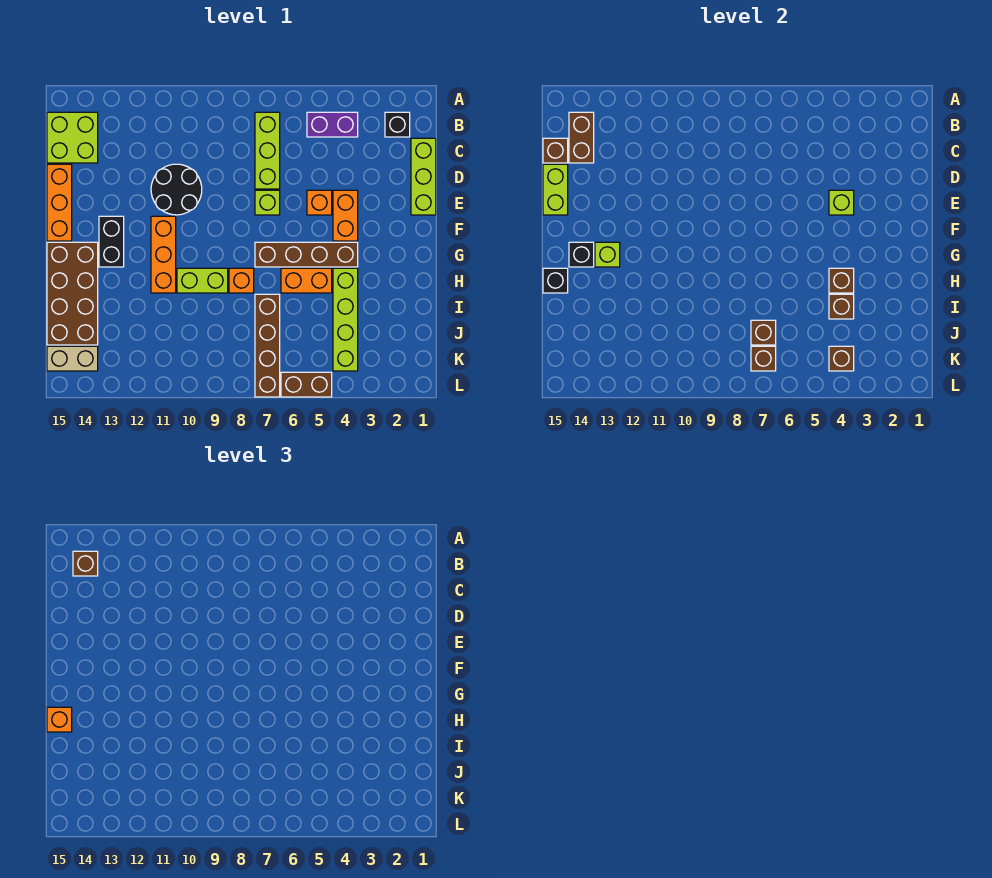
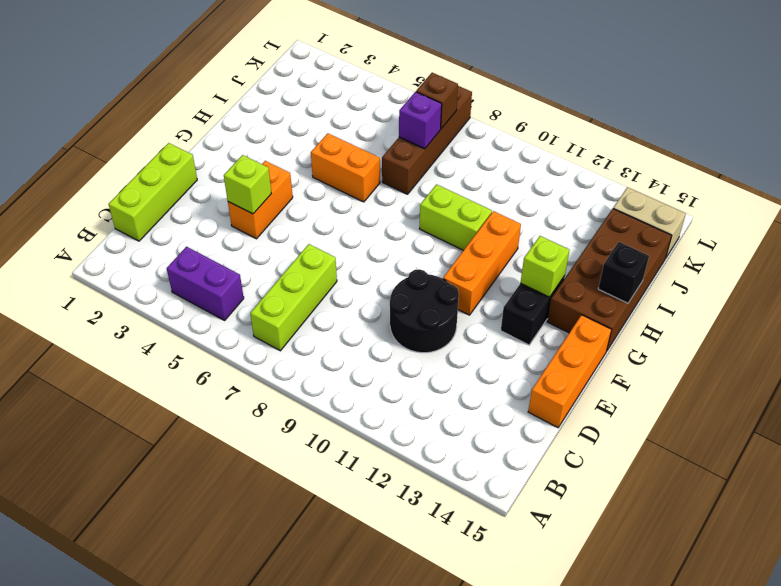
purple brick J7 level 2 -> brown brick J7 level 2
none -> black brick B2 level 1
none -> lime brick B14:C15 level 1
none -> orange brick E5 level 1
none -> lime brick E7 level 1

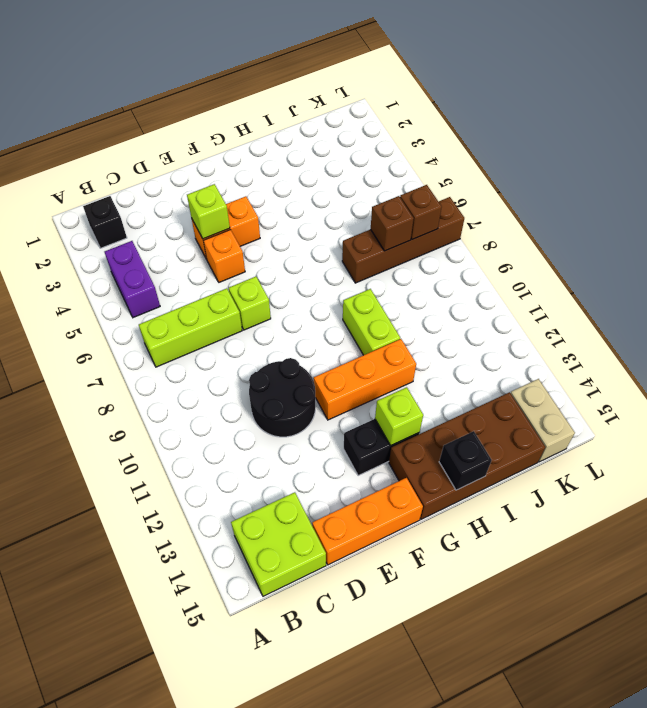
none -> lime brick C1:E1 level 1
none -> brown brick G4:G7 level 1
none -> lime brick H4:K4 level 1
none -> orange brick H5:H6 level 1

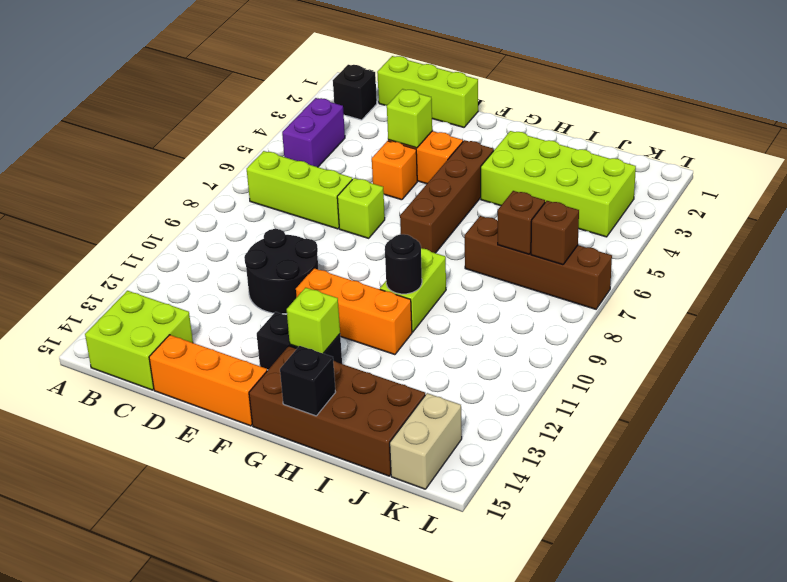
lime brick H3:K4 level 1 -> lime brick H4:K4 level 1
black round brick H10 level 2 -> none
none -> orange brick H5:H6 level 1
none -> orange brick H8 level 1
none -> brown brick L5:L6 level 1
none -> brown brick B14:C14 level 2

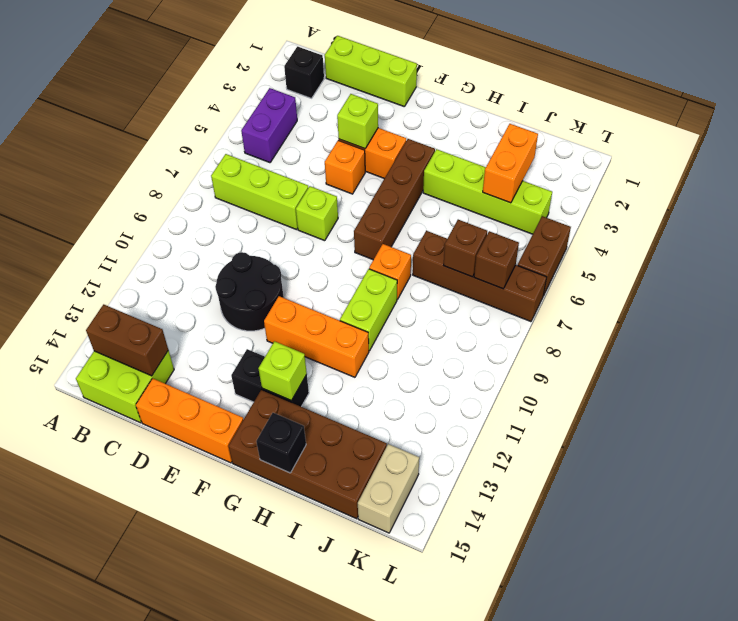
orange brick J3:J4 level 2 -> orange brick H5:H6 level 1
none -> brown brick C15 level 2
none -> lime brick D15:E15 level 2
none -> black brick G14 level 2
none -> brown brick H4 level 2

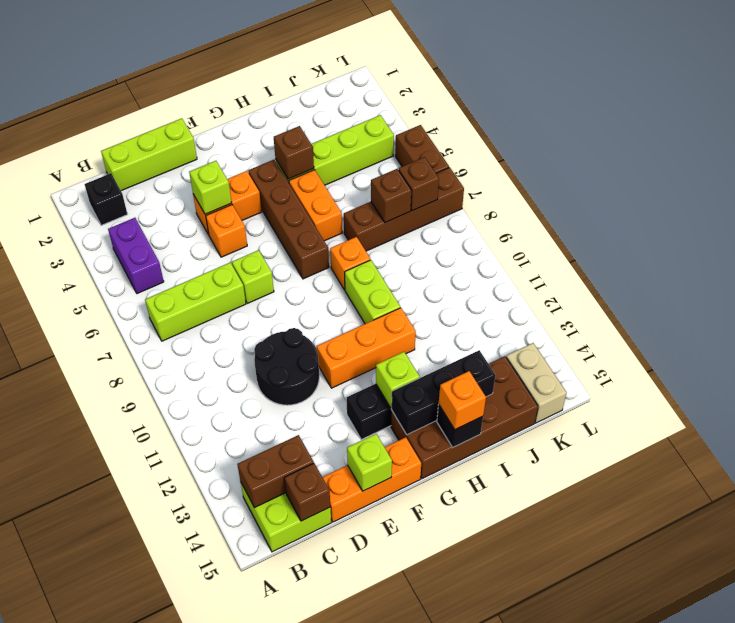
lime brick E15 level 2 -> lime brick D15:E15 level 2
black brick G14:I14 level 2 -> black brick G14 level 2
none -> brown brick I4 level 2
none -> brown brick K4 level 2
none -> brown brick B14 level 3

